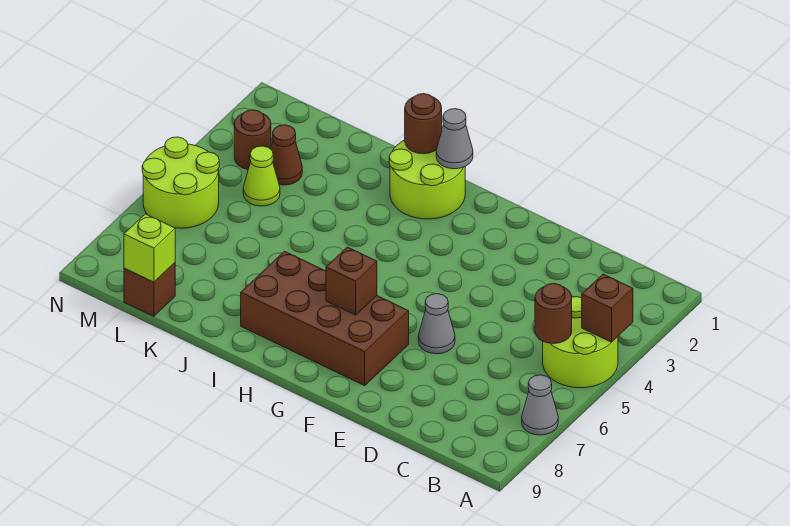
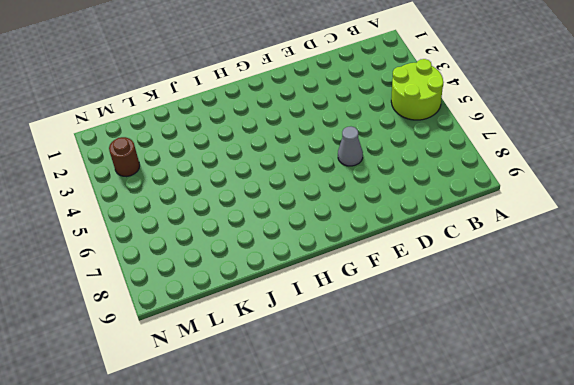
none -> grey cone A7 level 1
none -> brown brick F7:I8 level 1
none -> lime round brick H1:I2 level 1

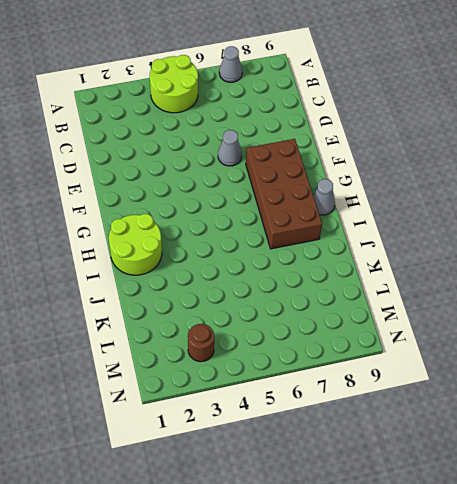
grey cone H9 level 1 -> grey cone H1 level 2
none -> brown cone L3 level 1
none -> lime cone L4 level 1
none -> brown brick L9 level 1

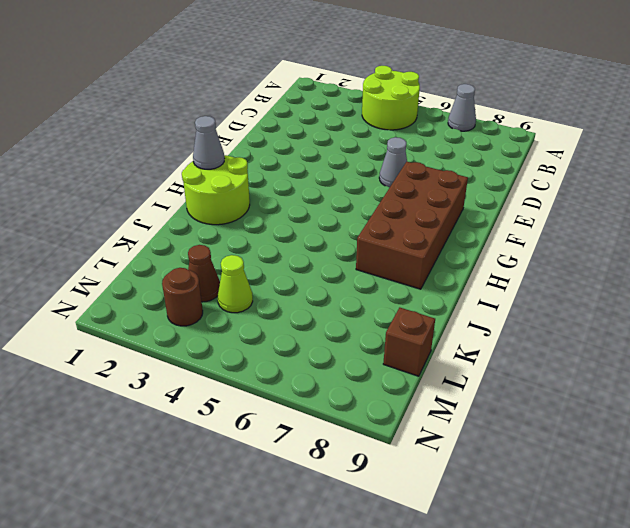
none -> lime round brick M5:N6 level 1
none -> brown brick A4 level 2
none -> brown round brick B5 level 2

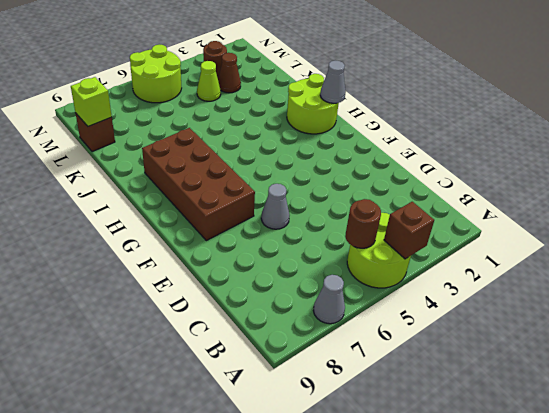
none -> brown brick G7 level 2
none -> brown round brick I1 level 2

